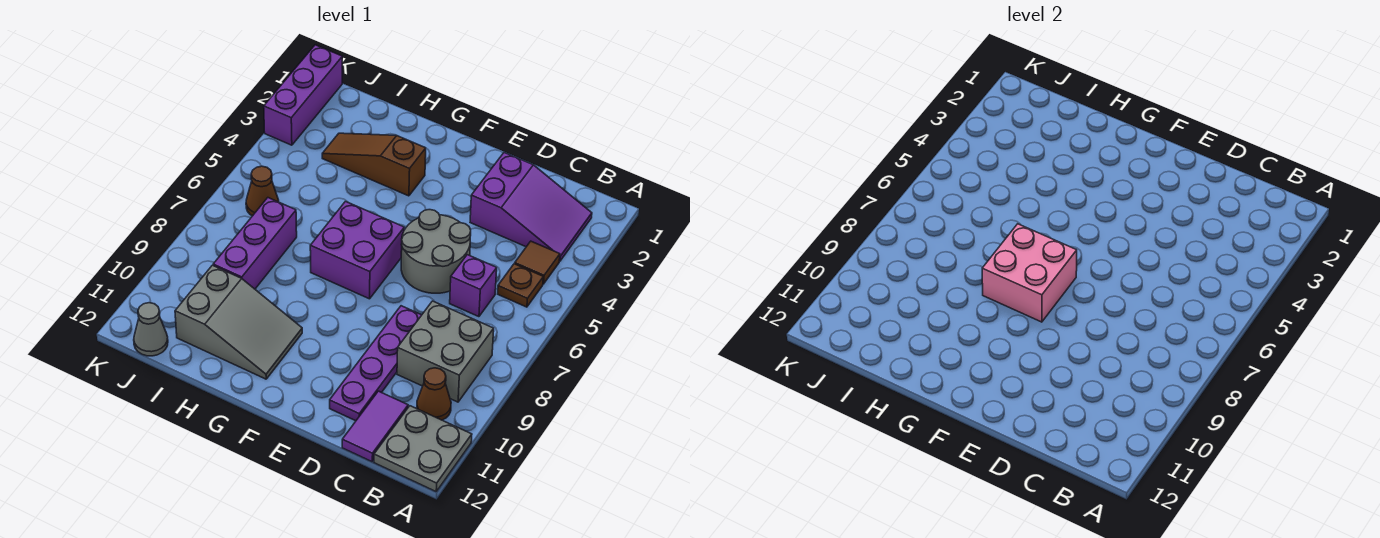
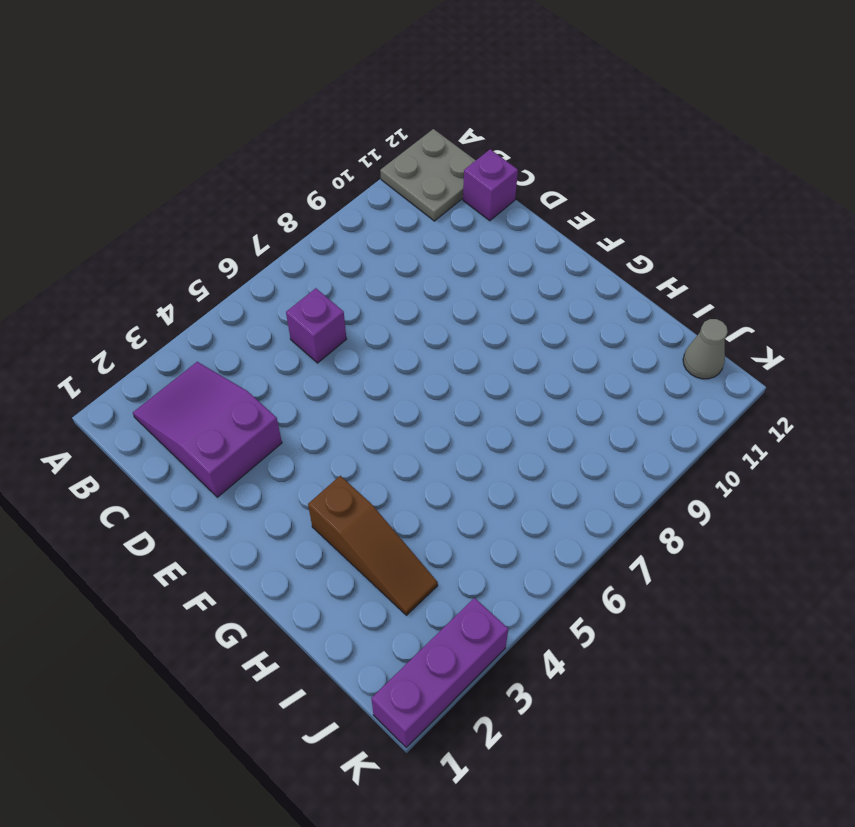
purple brick C12 level 1 -> purple tile C11:C12 level 1
none -> brown tile B4 level 1
none -> brown plate B5 level 1
none -> grey brick B8:C9 level 1

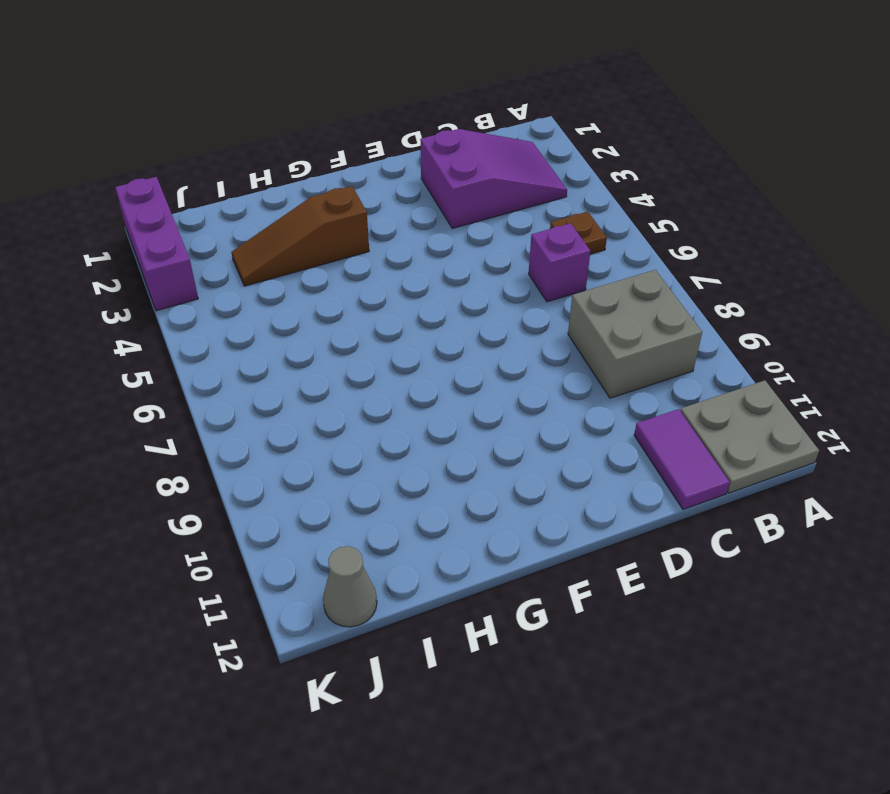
none -> brown tile B4 level 1
none -> brown cone B10 level 1
none -> grey round brick D5:E6 level 1

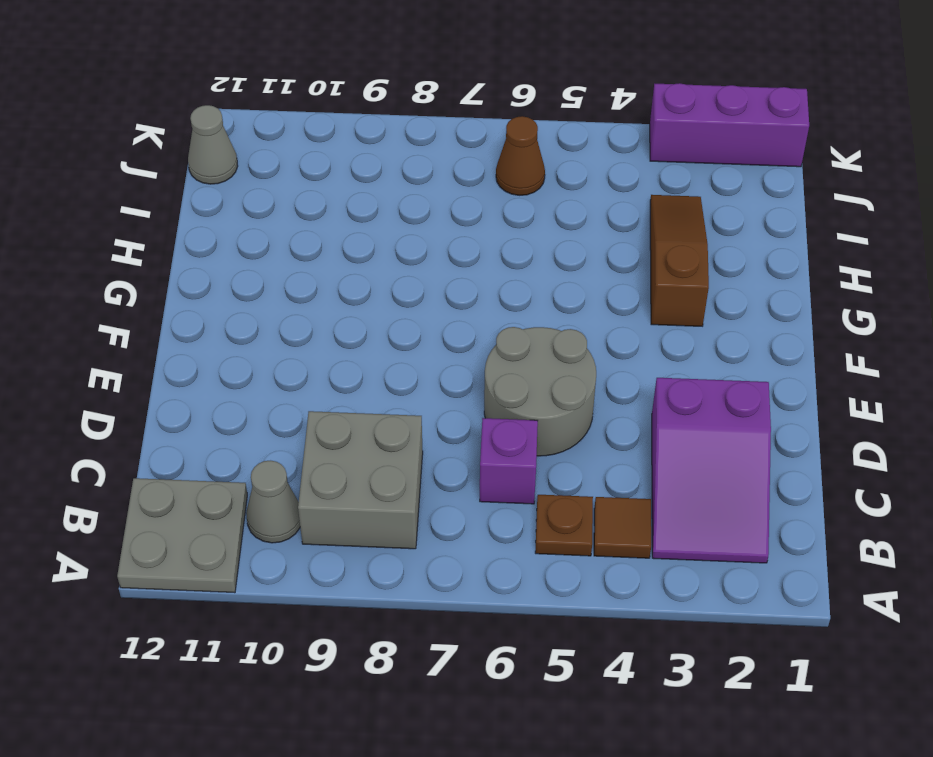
grey cone B10 level 1 -> brown cone B10 level 1
none -> purple tile C11:C12 level 1
none -> purple plate D8:D11 level 1
none -> purple brick F6:G7 level 1

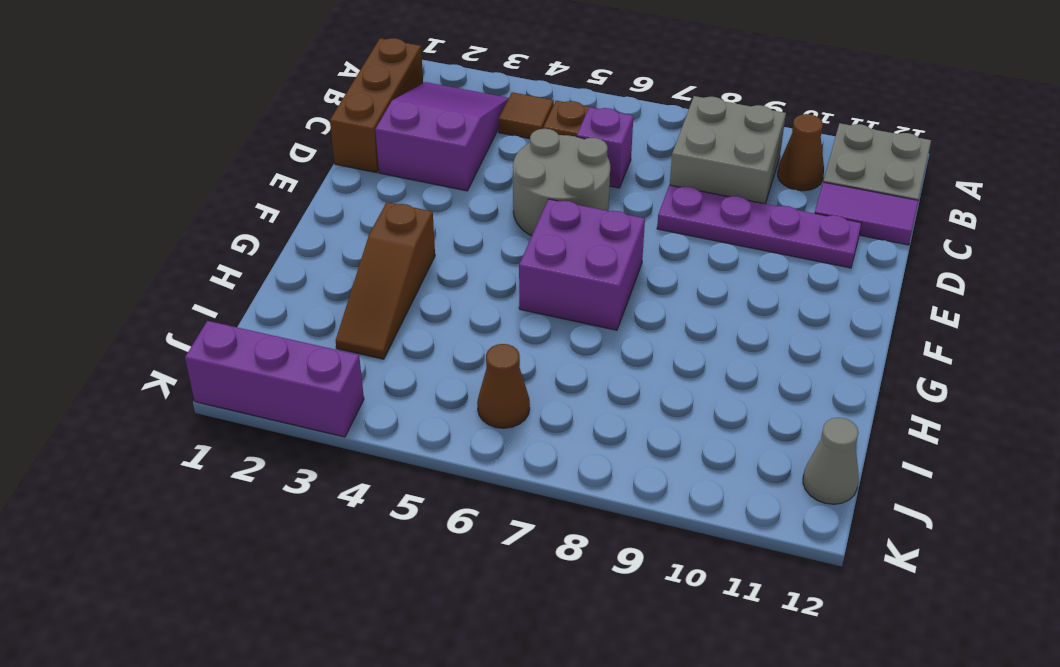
brown brick B1:D1 level 1 -> none
none -> grey slope G10:I11 level 1 top I
none -> purple brick I7:I9 level 1
none -> pink brick F7:G8 level 2

